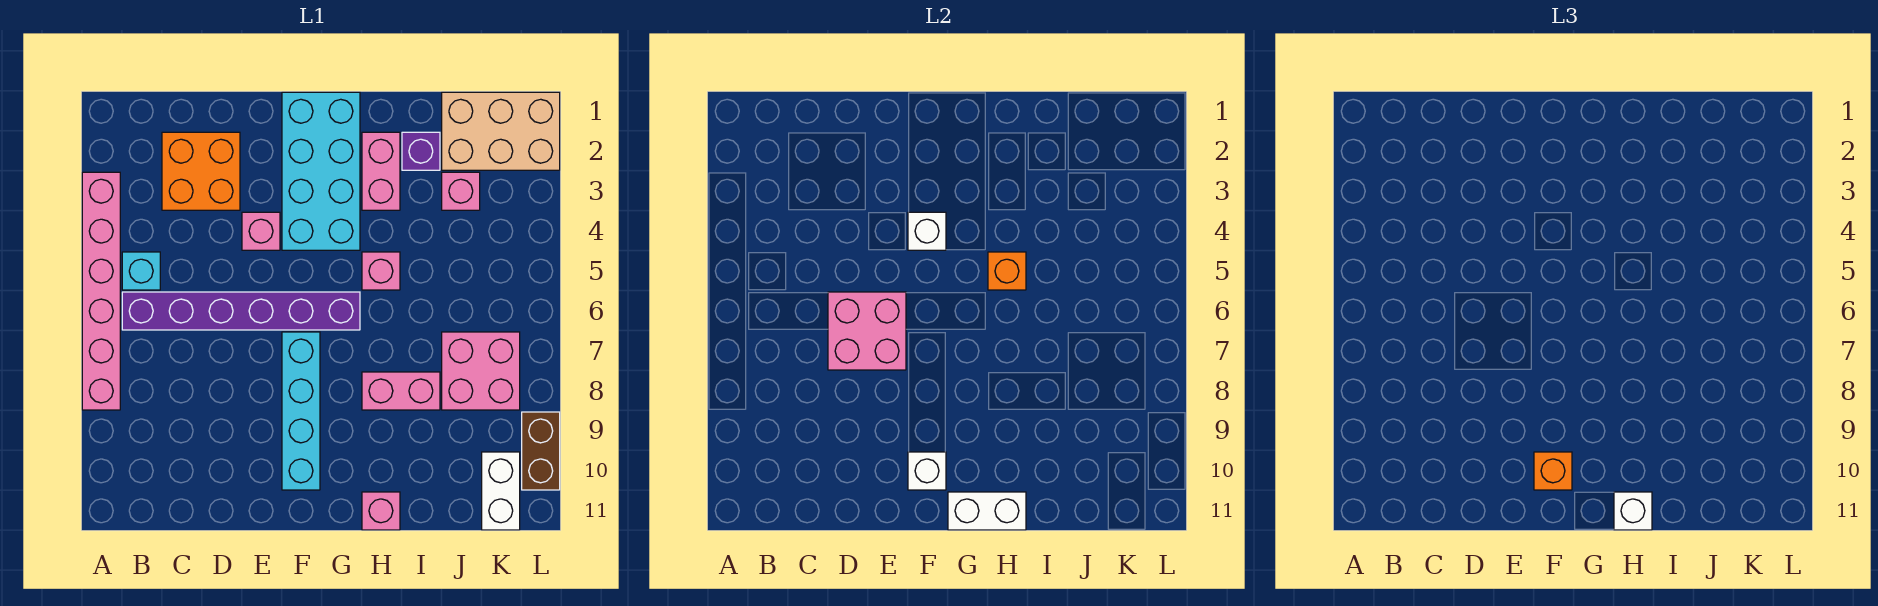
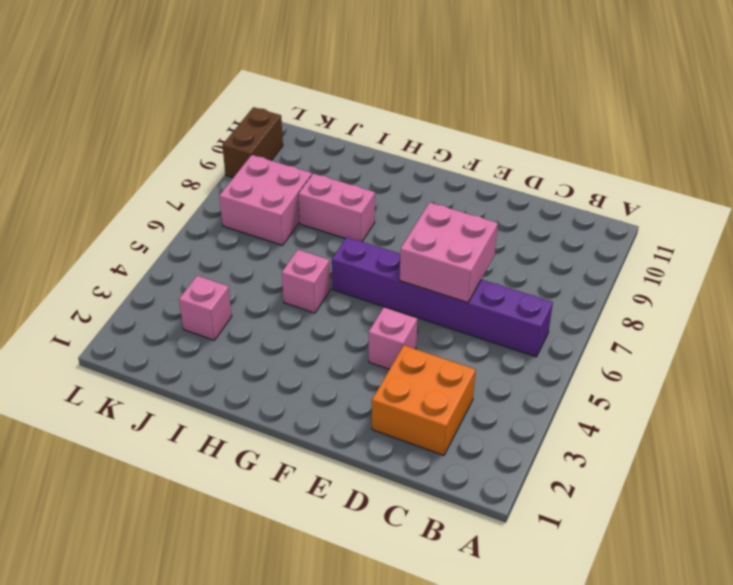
none -> pink brick A3:A8 level 1
none -> cyan brick B5 level 1
none -> cyan brick F1:G4 level 1

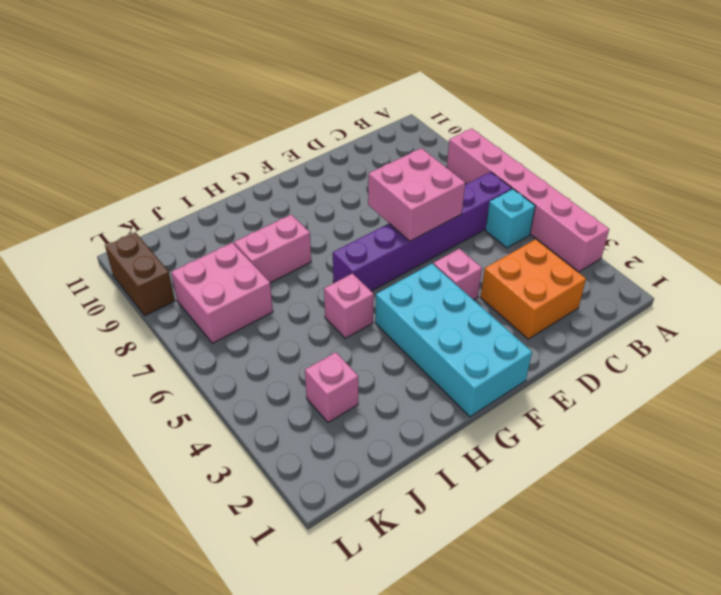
none -> cyan brick F7:F10 level 1
none -> pink brick H2:H3 level 1
none -> pink brick H11 level 1

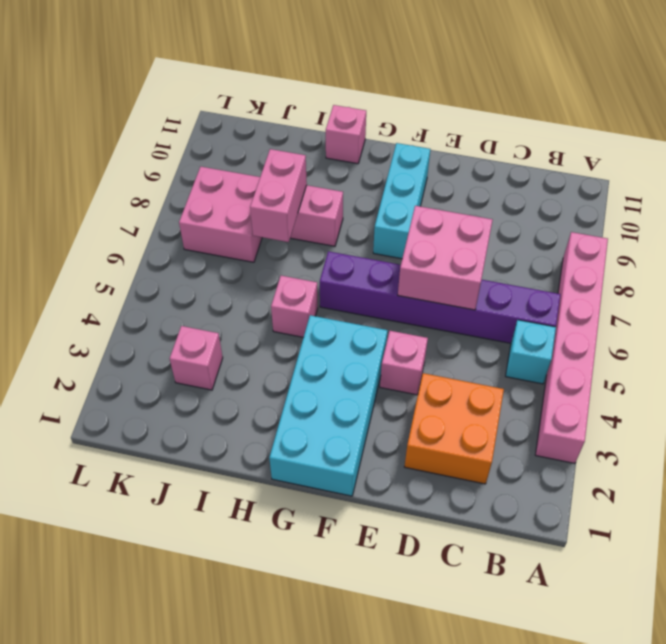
cyan brick F8:F10 level 1 -> cyan brick F7:F10 level 1
pink brick I7:I8 level 2 -> pink brick H2:H3 level 1
none -> purple brick I2 level 1
none -> tan brick J1:L2 level 1
none -> white brick K10:K11 level 1

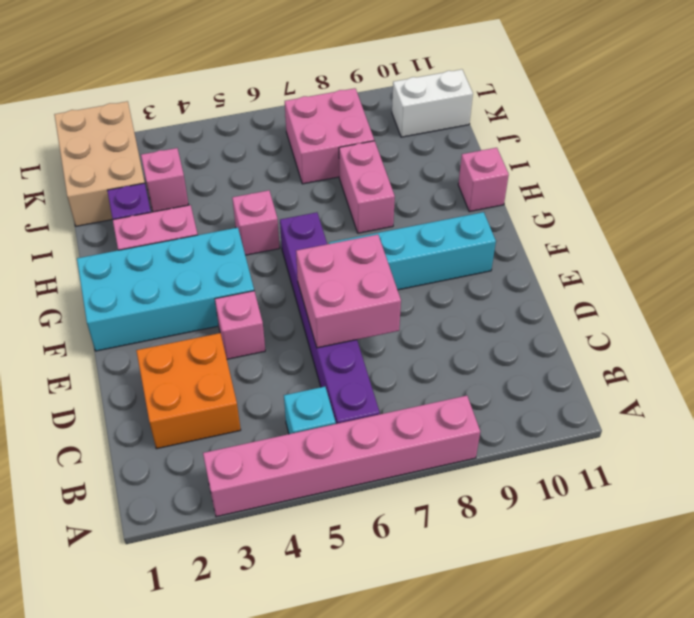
none -> brown brick L9:L10 level 1
none -> white brick F4 level 2
none -> white brick F10 level 2

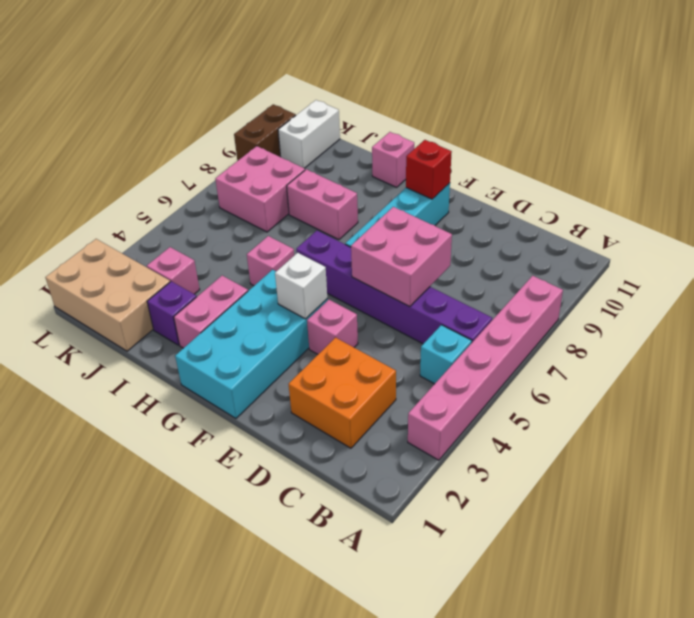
red brick F10 level 2 -> white brick F10 level 2
none -> white brick G11:H11 level 2
none -> orange brick H5 level 2
none -> orange brick F10 level 3

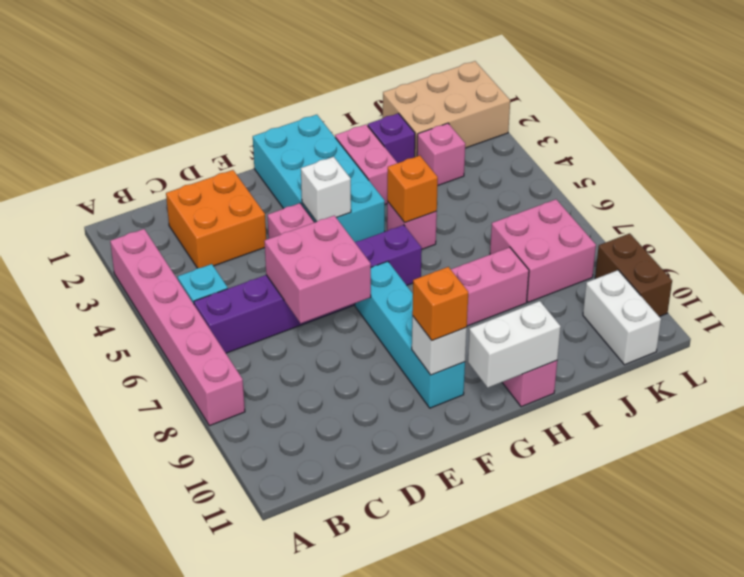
none -> white brick H11 level 3

